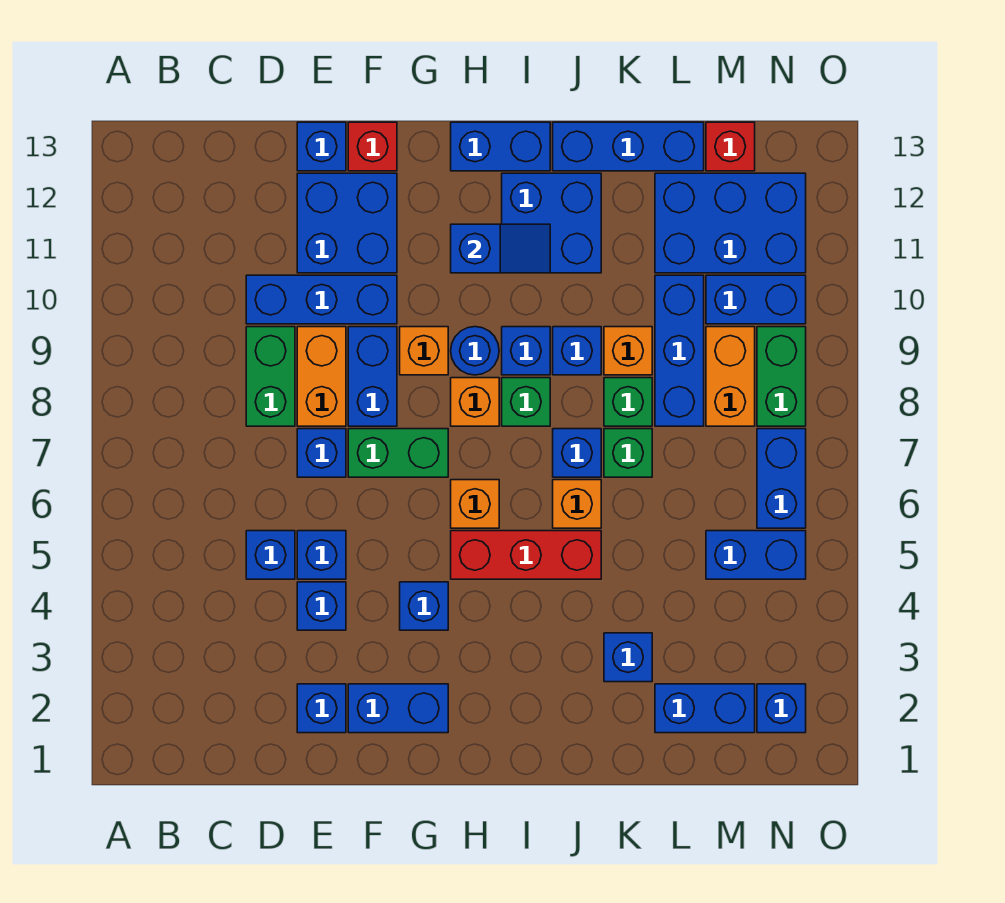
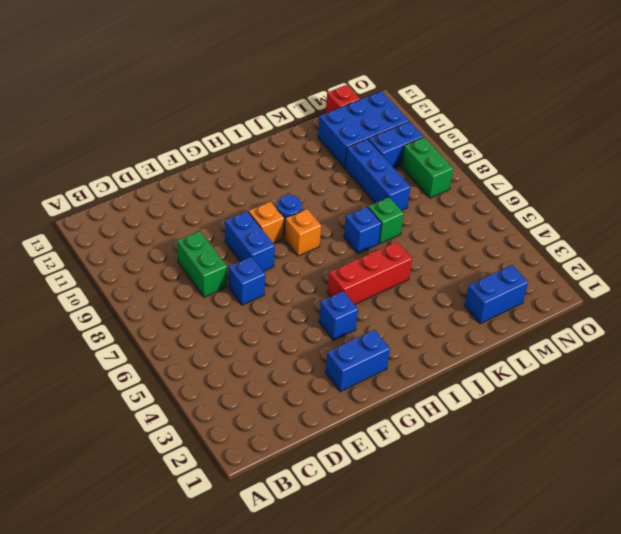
none -> blue brick D5 level 1
none -> blue brick D10:F10 level 1
none -> blue brick E2 level 1
none -> blue brick E4 level 1

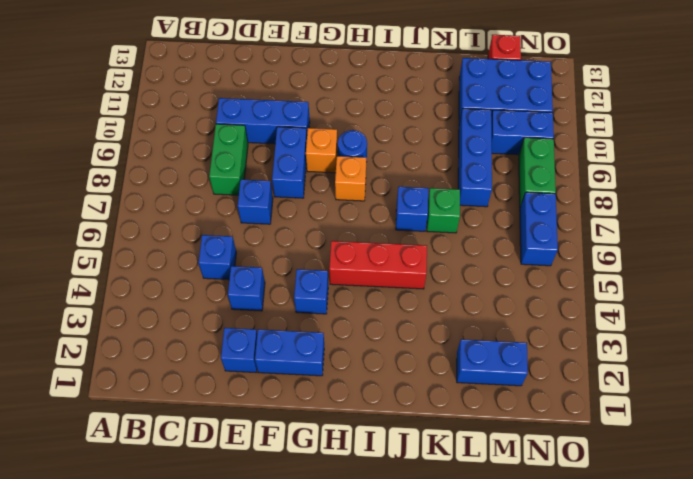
none -> blue brick E5 level 1
none -> orange brick E8:E9 level 1
none -> blue brick E11:F12 level 1
none -> blue brick E13 level 1

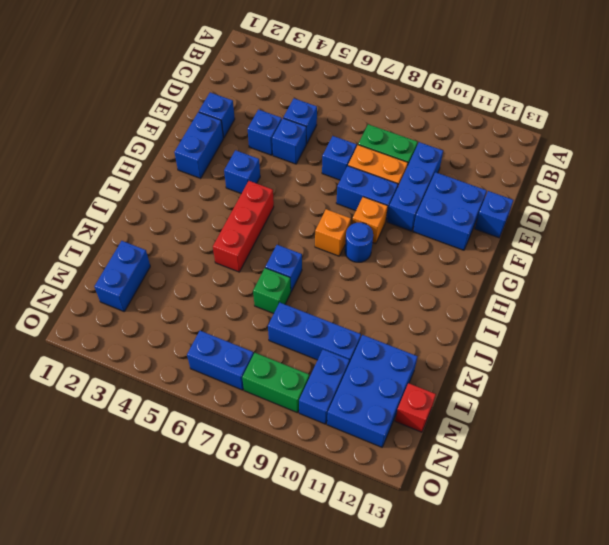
none -> green brick F7:G7 level 1
none -> red brick F13 level 1
none -> orange brick H6 level 1
none -> blue brick H13:I13 level 1

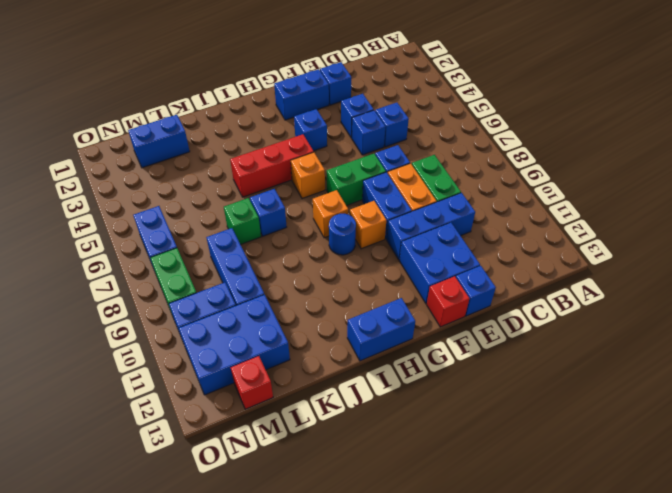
none -> green brick I8 level 1
none -> blue brick I9 level 1
none -> blue brick I11:J12 level 1
none -> orange brick J6 level 1

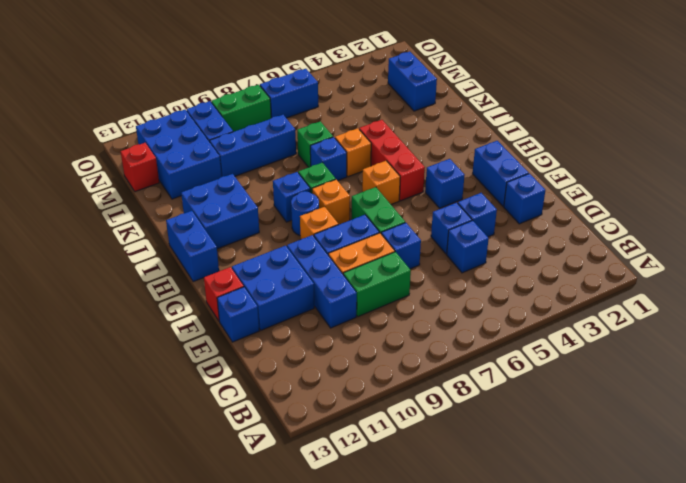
none -> blue brick J9 level 1
none -> blue brick J13:L13 level 1
none -> blue brick K3 level 1
none -> green brick K8 level 1

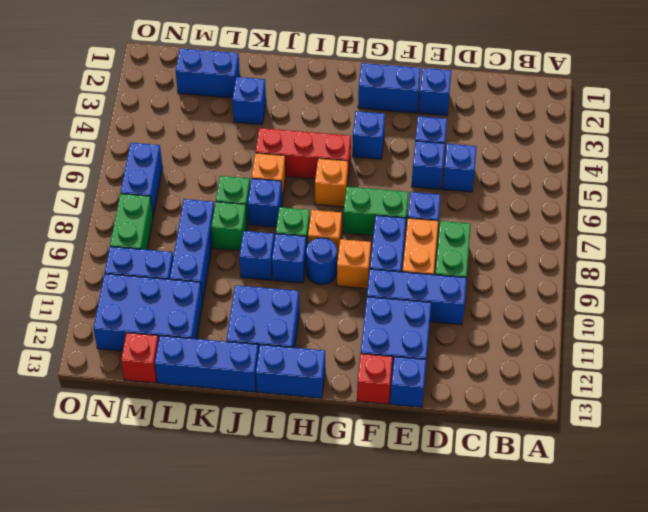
none -> orange brick K9 level 1
none -> blue brick M5:N5 level 1
none -> orange brick M8:M9 level 1
none -> blue brick N2 level 1

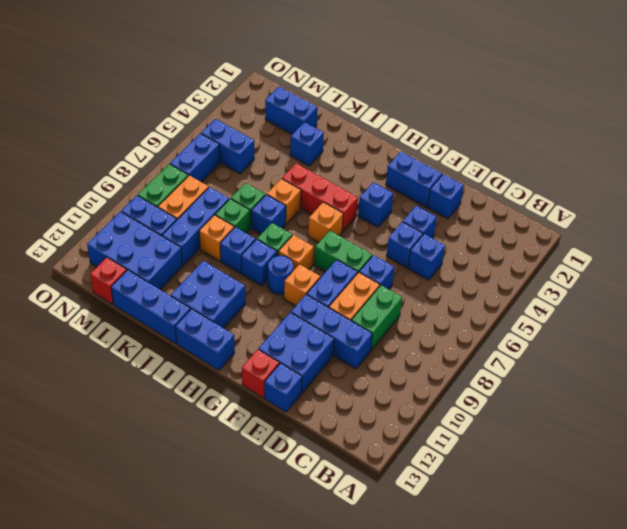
none -> blue brick N2 level 1
none -> blue slope H11:I11 level 2 top H

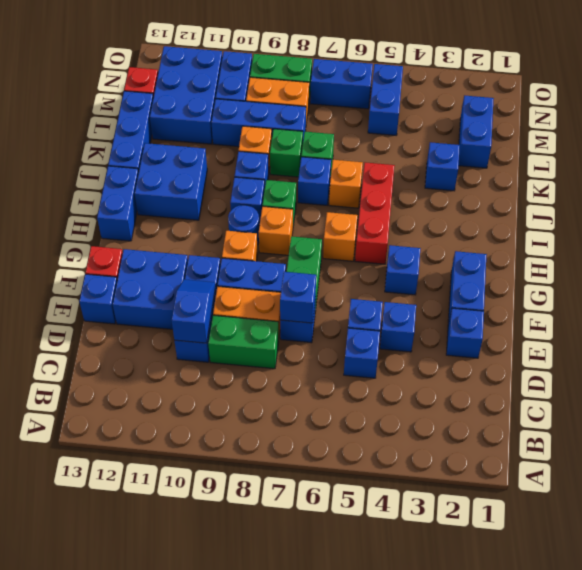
blue slope D10:E10 level 2 top D -> blue slope H11:I11 level 2 top H
blue brick E7 level 2 -> blue brick N2 level 1

